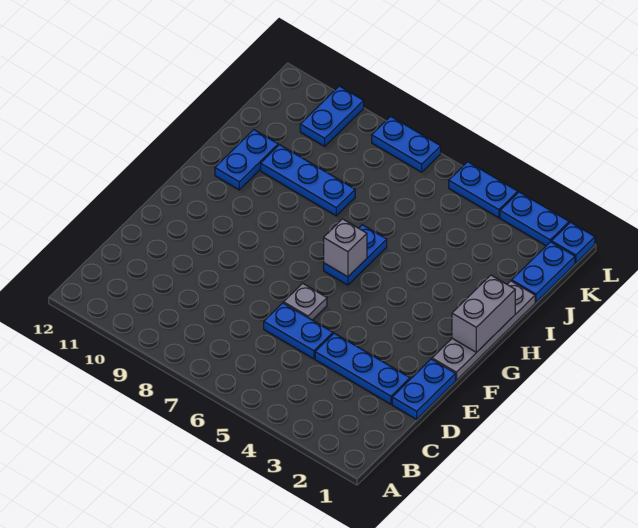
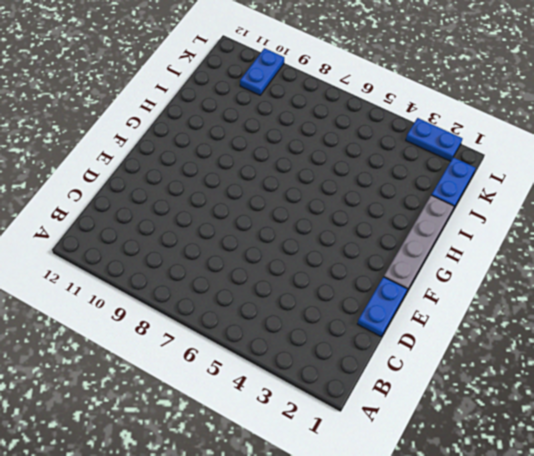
none -> blue plate D2:D4 level 1
none -> blue plate D5:D6 level 1
none -> grey plate E6 level 1

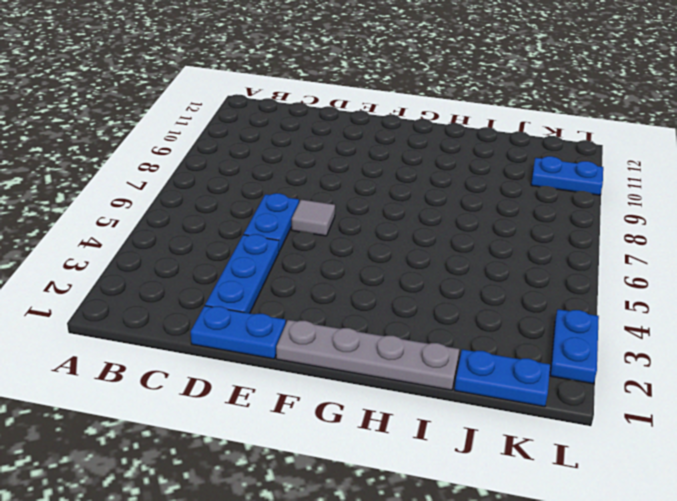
grey tile E6 level 1 -> grey plate E6 level 1
none -> blue plate G6:H6 level 1
none -> blue plate H11:I11 level 1
none -> blue plate I8:I10 level 1

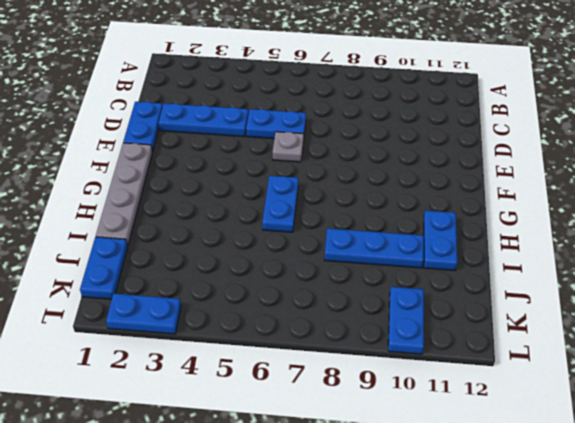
none -> blue plate L1 level 1
none -> blue plate L4:L5 level 1
none -> blue plate L7:L8 level 1

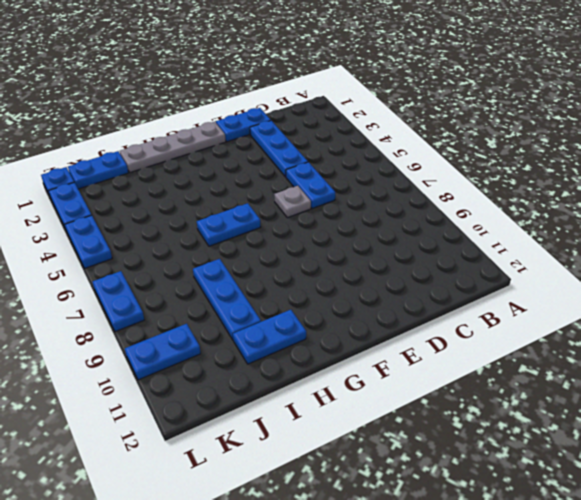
none -> grey brick G1:H1 level 2
none -> grey brick G6 level 2

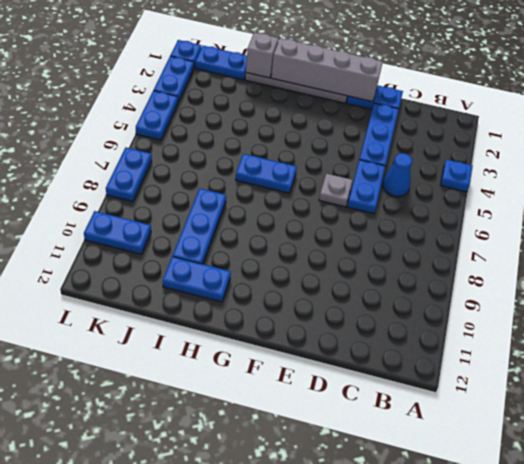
blue plate A4 level 1 -> none
blue cone C5 level 1 -> none
grey brick E1:H1 level 2 -> grey brick G1:H1 level 2
grey brick I1 level 2 -> grey brick G6 level 2

